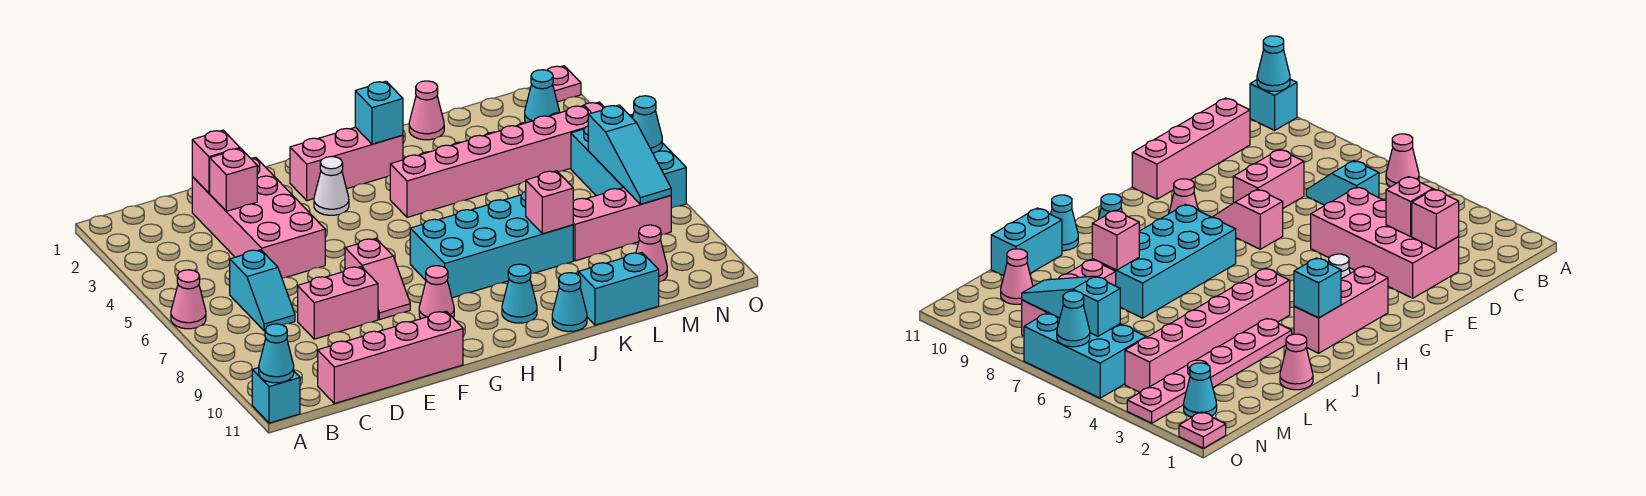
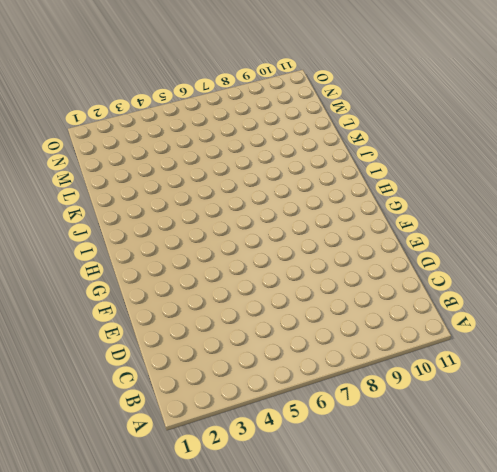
none -> pink cone A6 level 1
none -> cyan brick A11 level 1
none -> cyan slope C6:C7 level 1 top 6

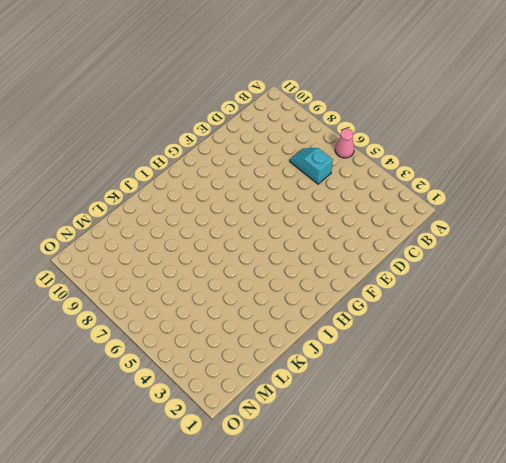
none -> cyan brick A11 level 1
none -> pink brick C11:F11 level 1
none -> pink brick D2:E5 level 1

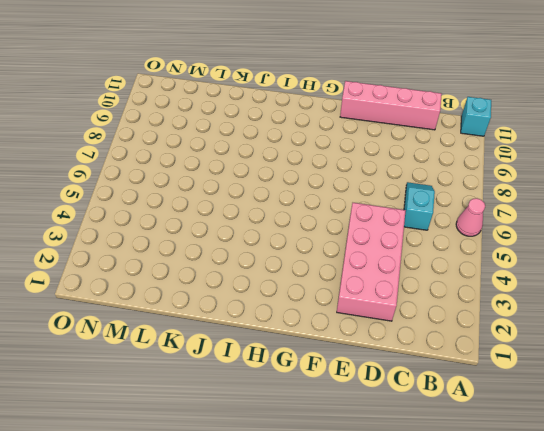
none -> pink brick D8:E8 level 1
none -> pink slope F7:F8 level 1 top 7
none -> pink brick G2:I2 level 1

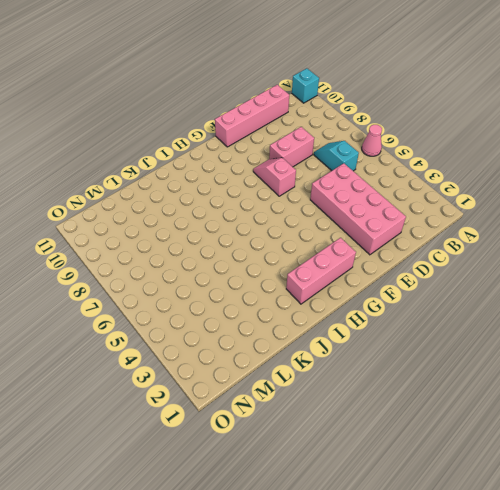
none -> white cone G3 level 1
none -> pink cone G9 level 1
none -> cyan brick H7:K8 level 1

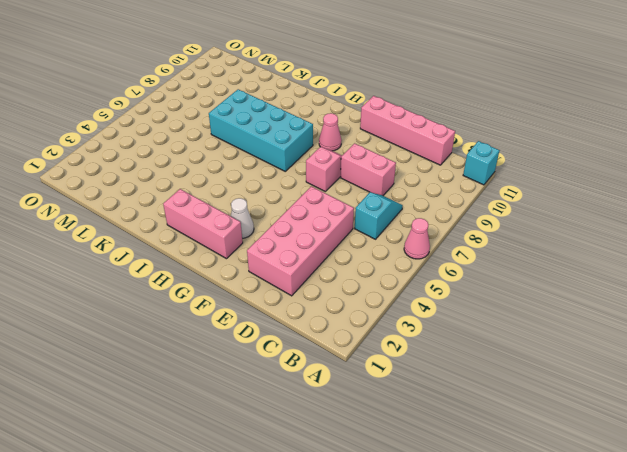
none -> pink brick I4:N4 level 1
none -> cyan cone I10 level 1
none -> pink plate J3:O3 level 1

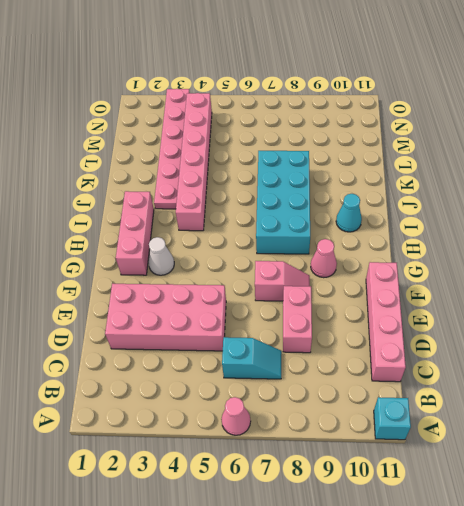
none -> cyan cone J11 level 1
none -> pink cone K1 level 1
none -> cyan brick K11:L11 level 1

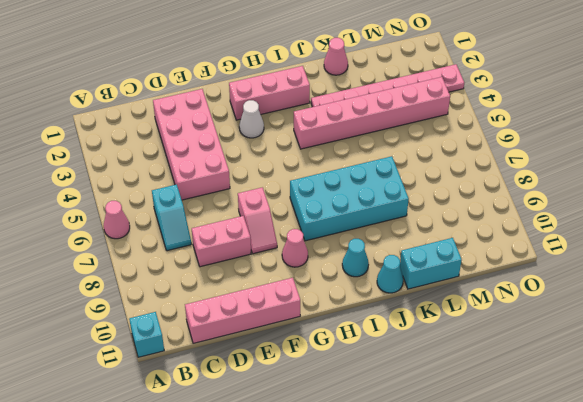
none -> pink brick L8:N8 level 1
none -> pink cone M10 level 1
none -> cyan cone N2 level 1

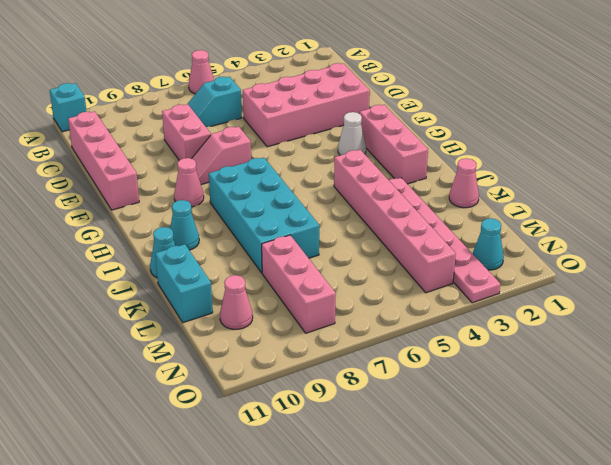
none -> cyan brick N5:O7 level 1
none -> pink plate O1 level 1
none -> cyan cone A11 level 2

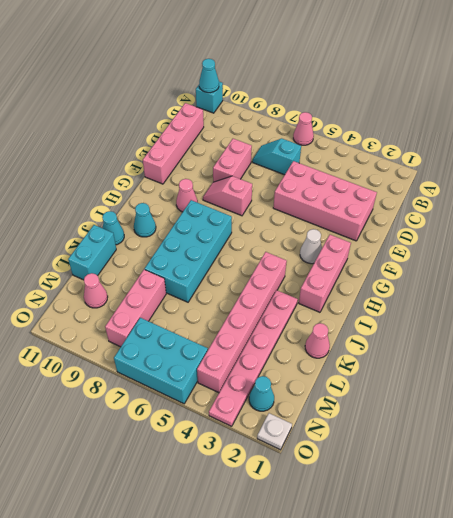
white plate O1 level 1 -> pink plate O1 level 1
none -> pink brick D2 level 2
none -> pink brick D3 level 2
none -> cyan brick I2 level 2

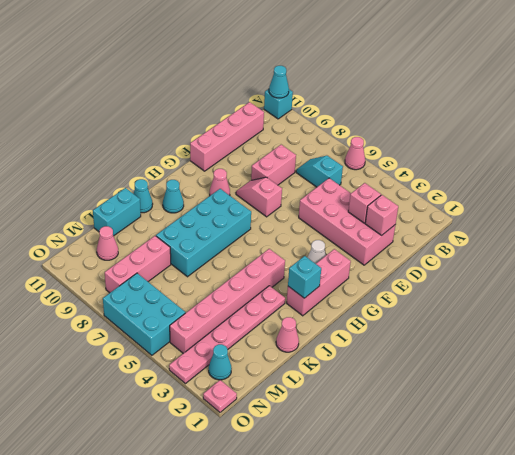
none -> pink brick K8 level 2
none -> cyan slope N6:N8 level 2 top 6
none -> cyan cone O6 level 2

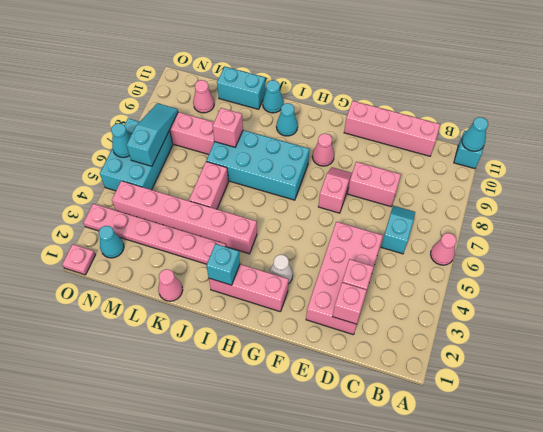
pink brick K5:K6 level 1 -> none

